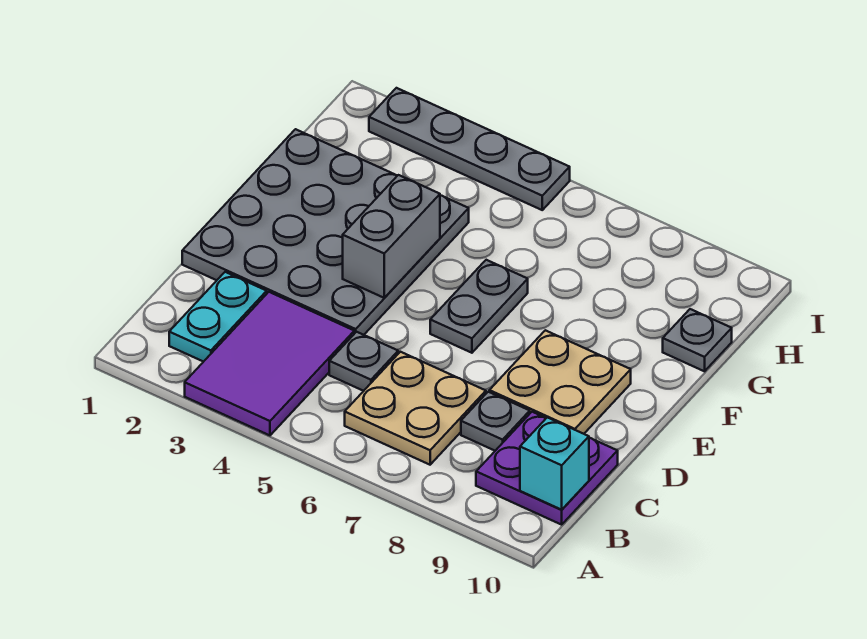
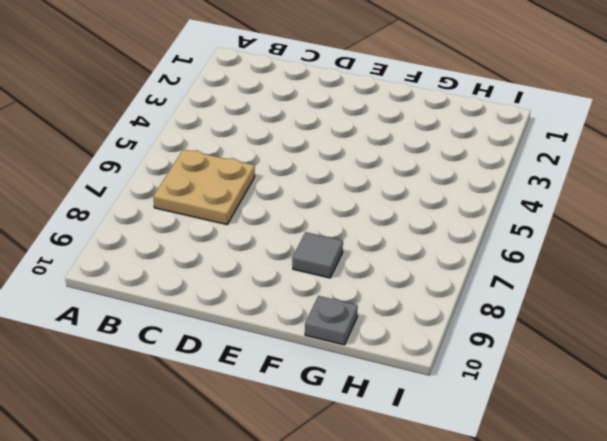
grey tile F8 level 1 -> none
none -> purple tile A3:C4 level 1
none -> cyan plate B2:C2 level 1
none -> purple plate B9:C10 level 1

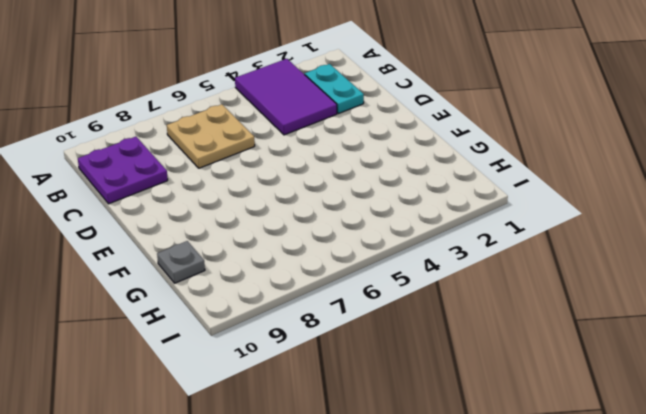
none -> grey plate C5 level 1
none -> grey plate C8 level 1
none -> grey plate D1:G4 level 1

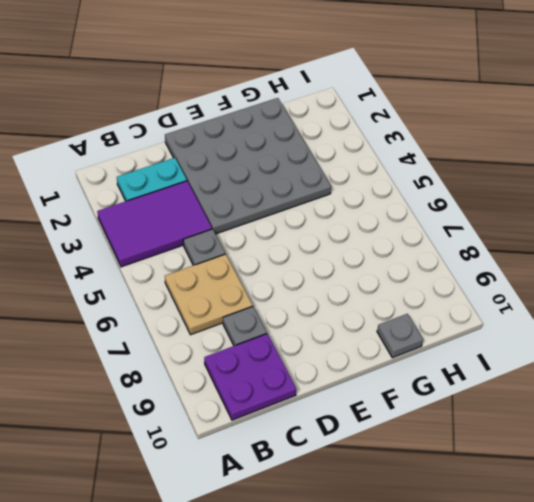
none -> tan plate D8:E9 level 1
none -> grey plate E6:F6 level 1
none -> grey plate I2:I5 level 1

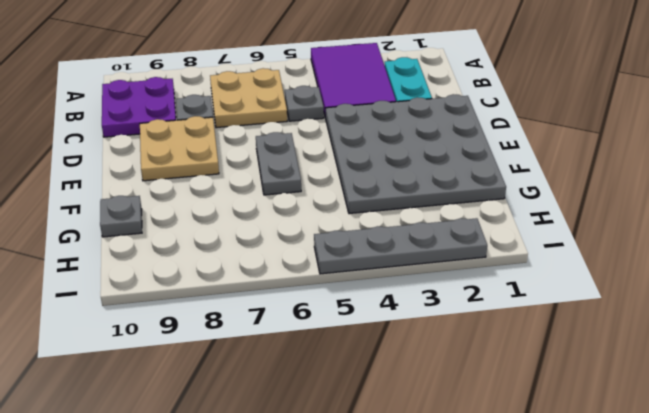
none -> cyan brick B10 level 2
none -> grey brick E4:F4 level 2

